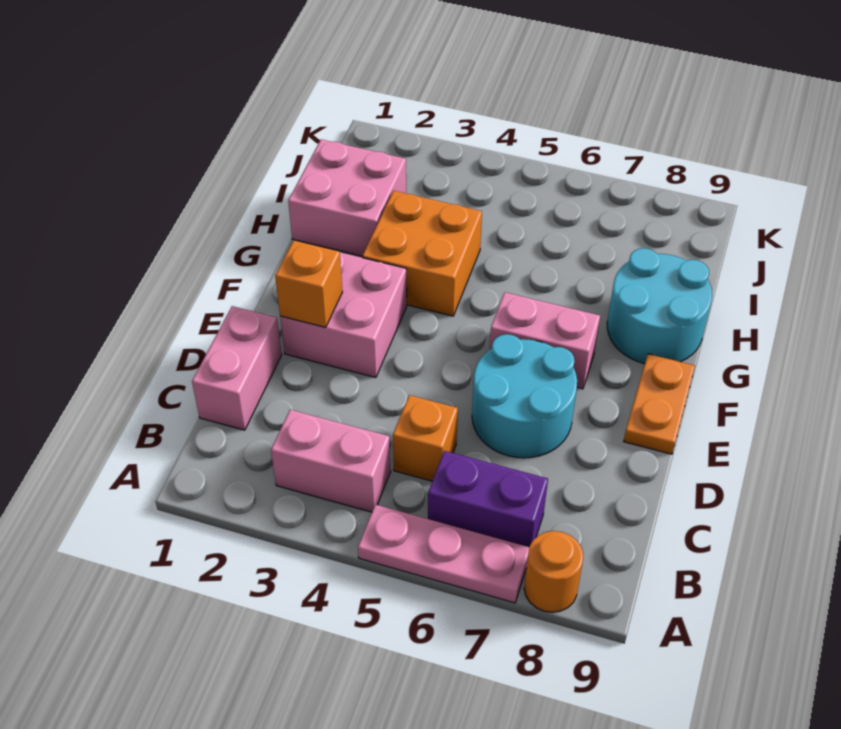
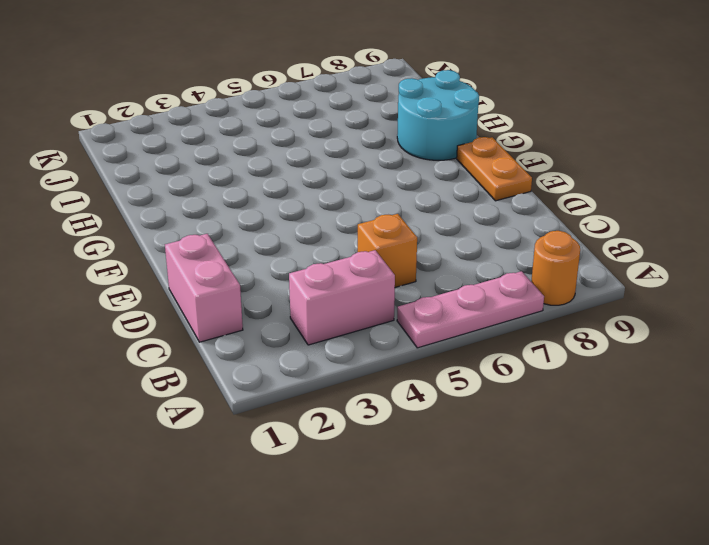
none -> purple brick B6:B7 level 1
none -> cyan round brick D6:E7 level 1
none -> pink brick E2:F3 level 1

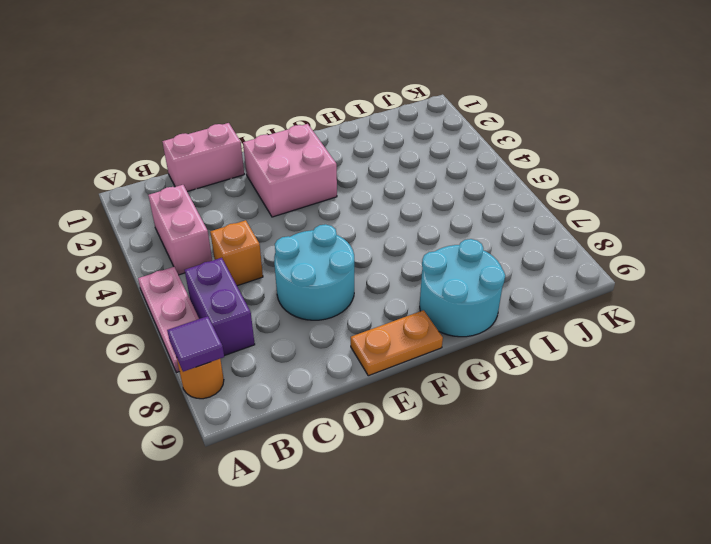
purple tile A8 level 2 -> none
none -> pink brick F6:F7 level 1
none -> orange brick G3:H4 level 1
none -> pink brick H1:I2 level 1

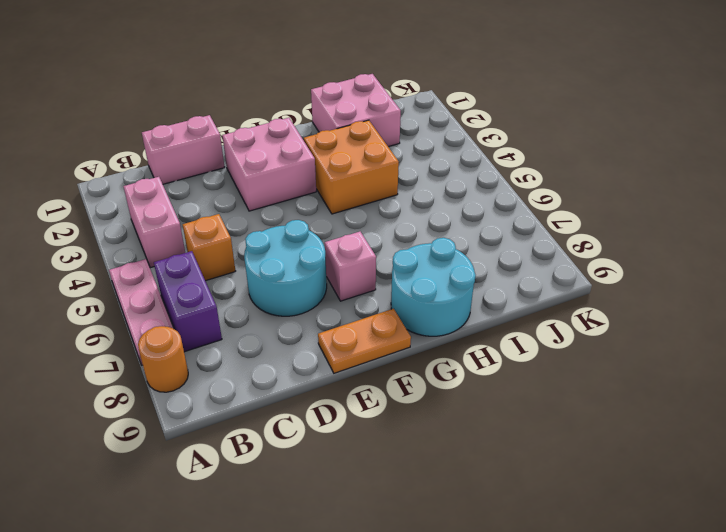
pink brick F7 level 1 -> pink brick F6:F7 level 1
none -> orange brick E2 level 2

